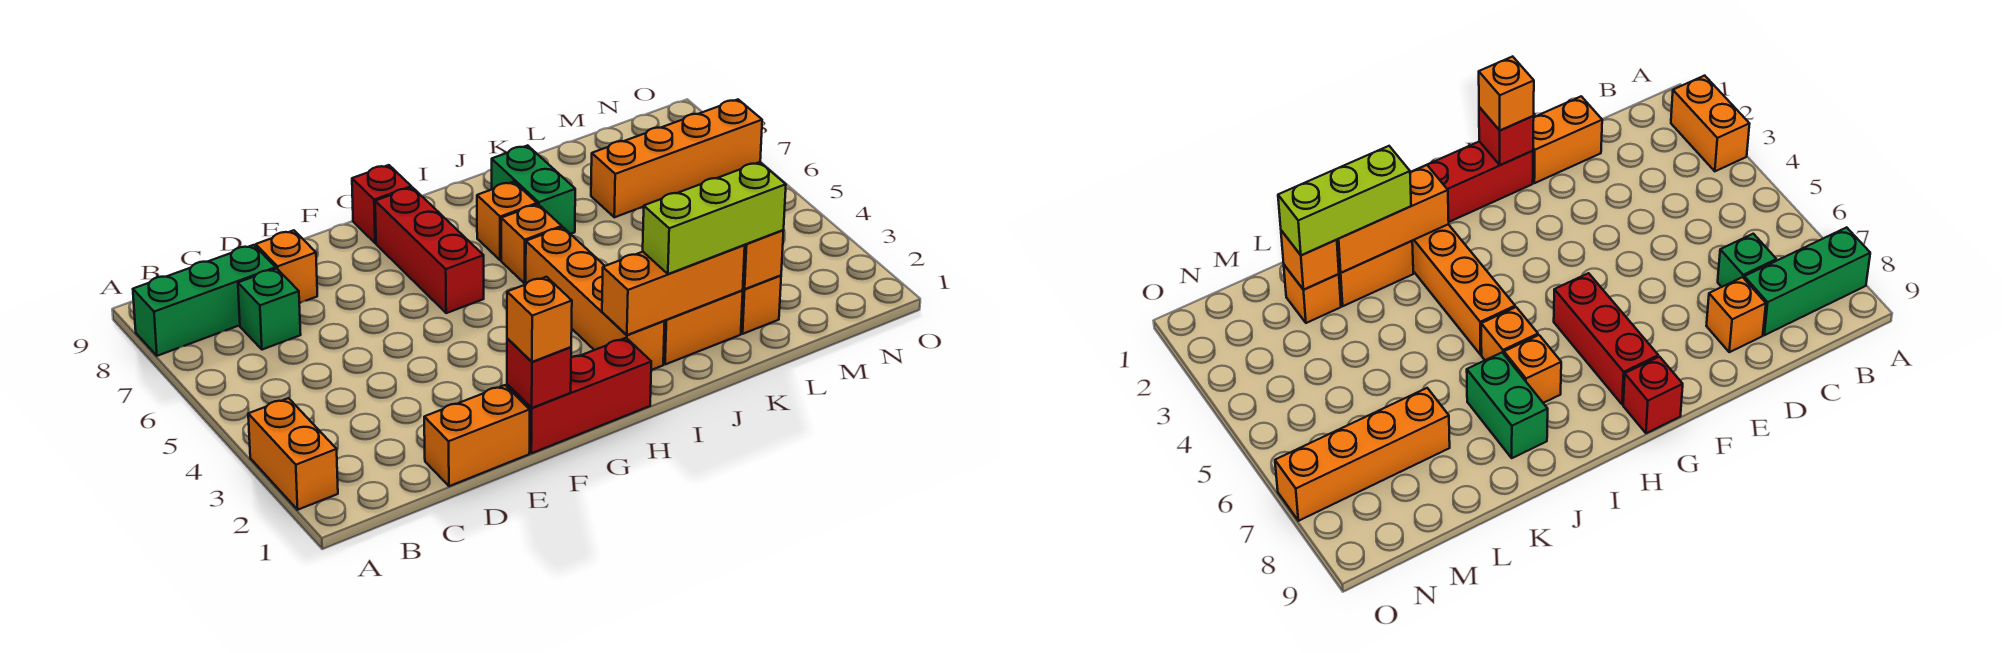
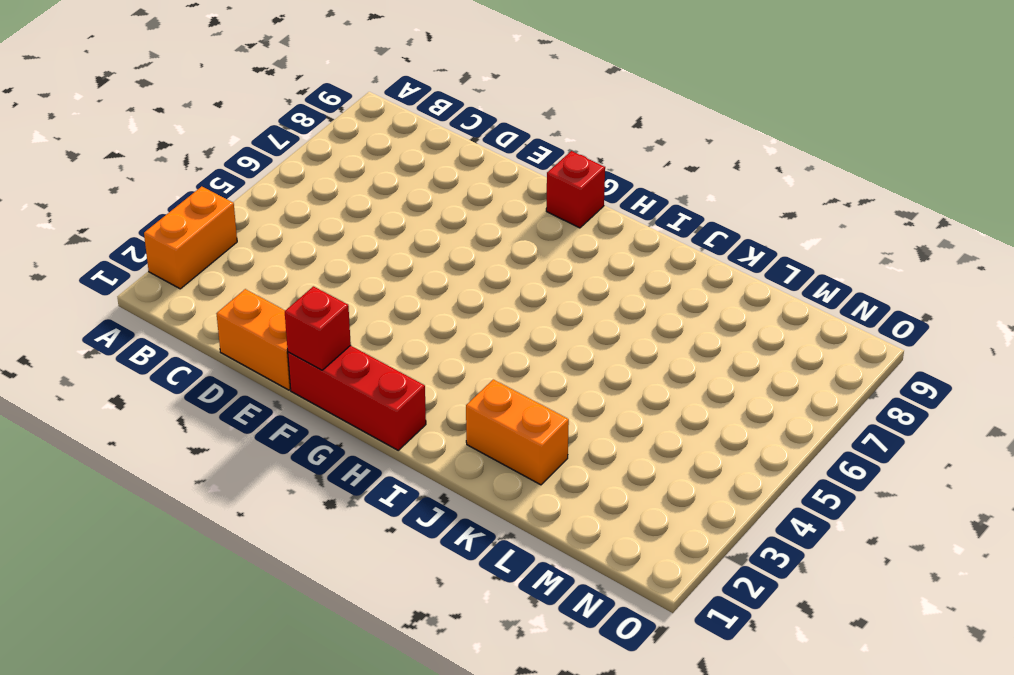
none -> green brick A8:C8 level 1
none -> green brick C7 level 1
none -> orange brick D8 level 1

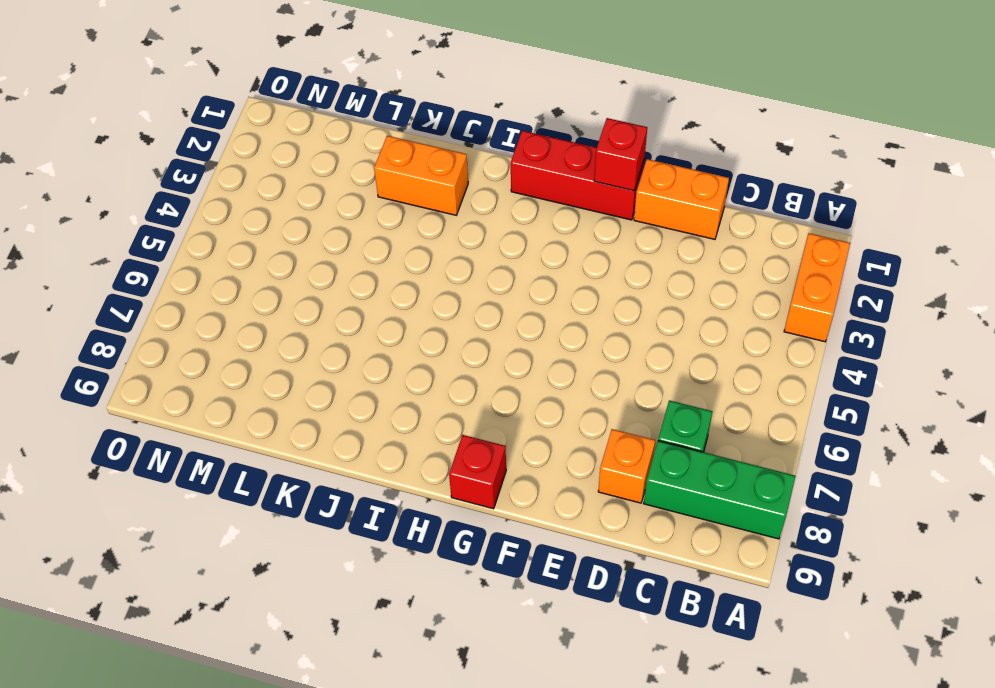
none -> red brick G6:G8 level 1
none -> orange brick I2:I5 level 1
none -> orange brick I6 level 1

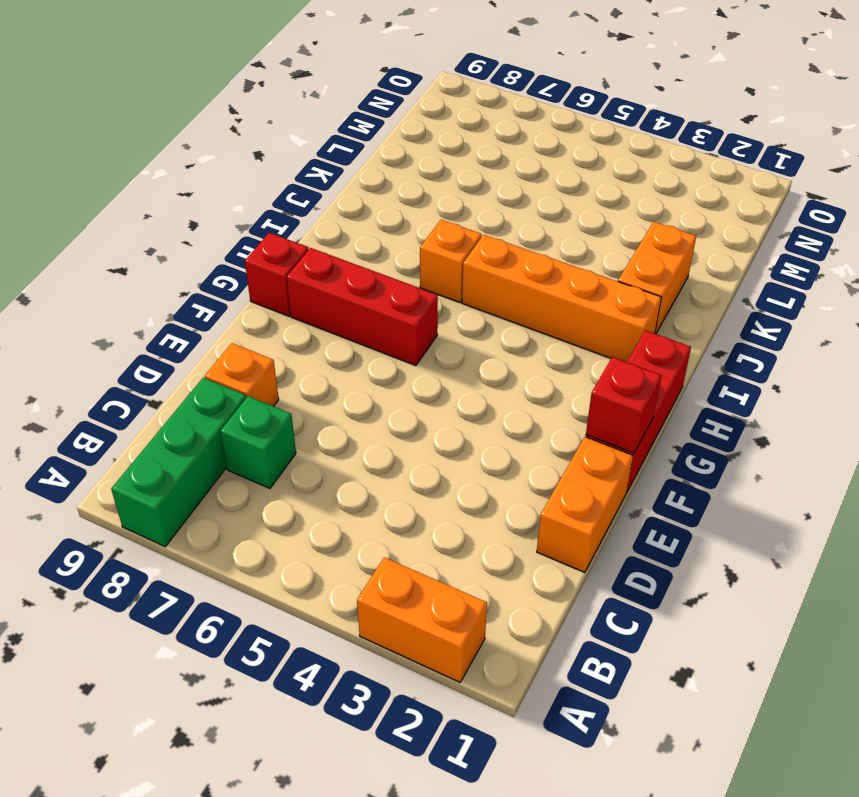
none -> orange brick I7 level 1
none -> green brick J7:J8 level 1
none -> orange brick L2 level 1

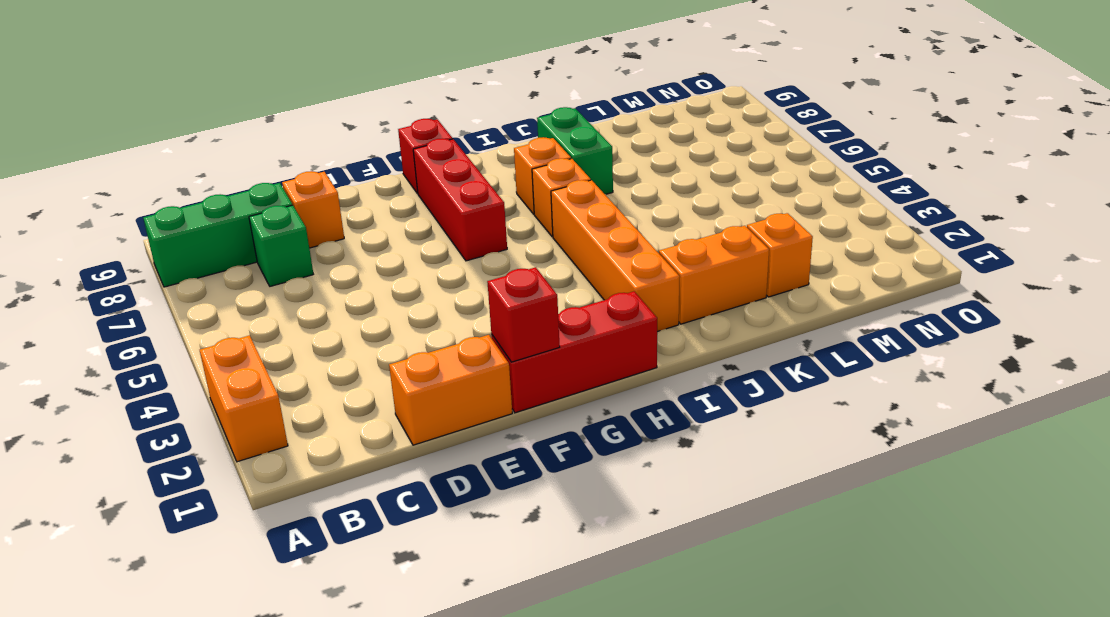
none -> orange brick L7:O7 level 1
none -> orange brick I2:K2 level 2
none -> orange brick L2 level 2

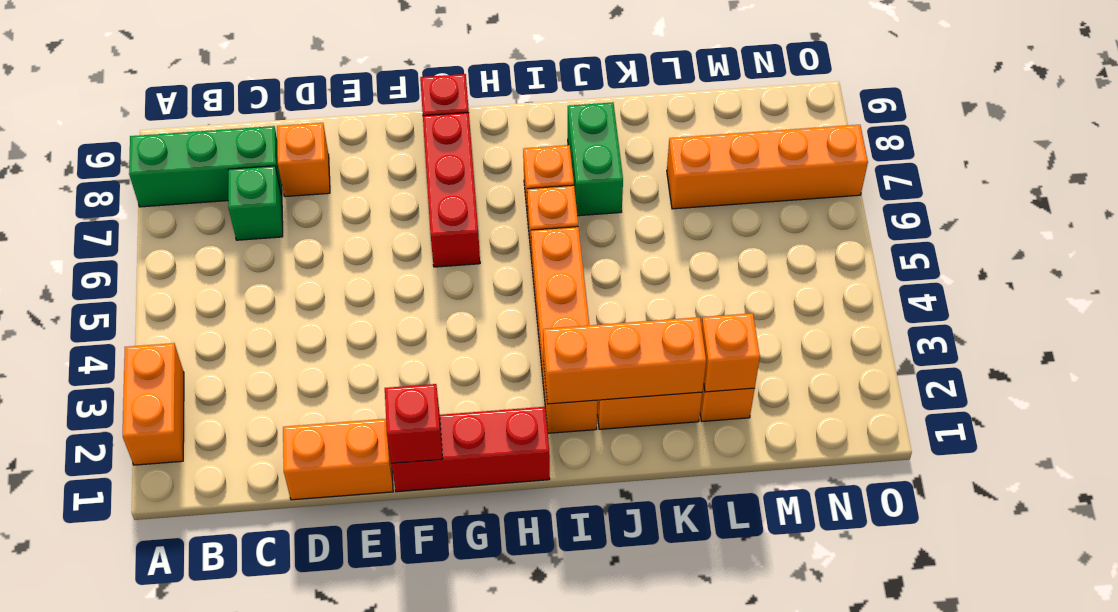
none -> orange brick F1 level 3
none -> lime brick J2:L2 level 3

